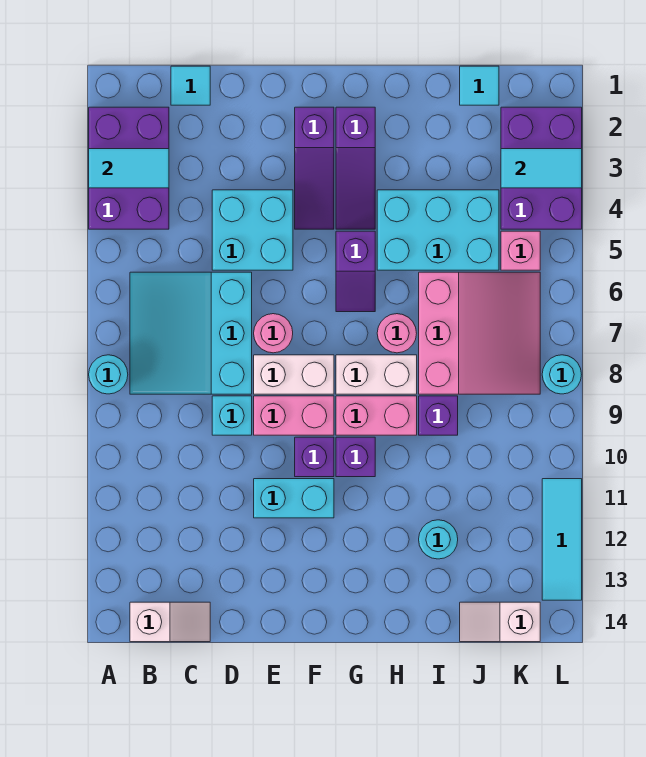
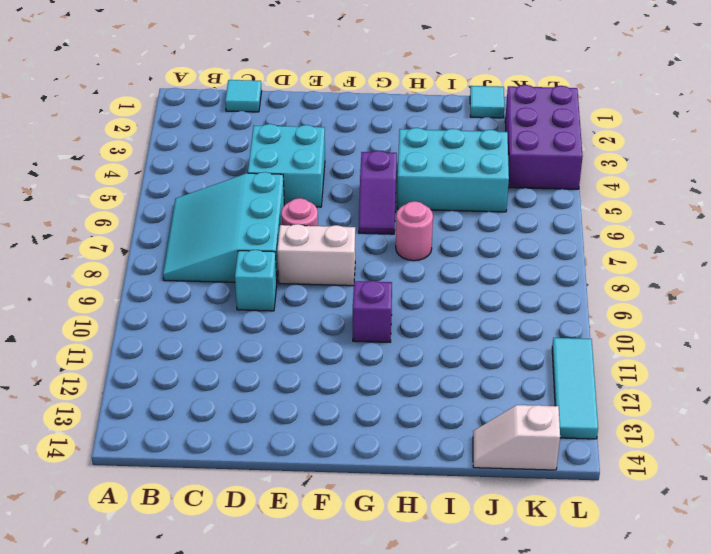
none -> purple brick A2:B4 level 1
none -> cyan round brick A8 level 1
none -> white slope B14:C14 level 1 top B
none -> pink brick E9:F9 level 1

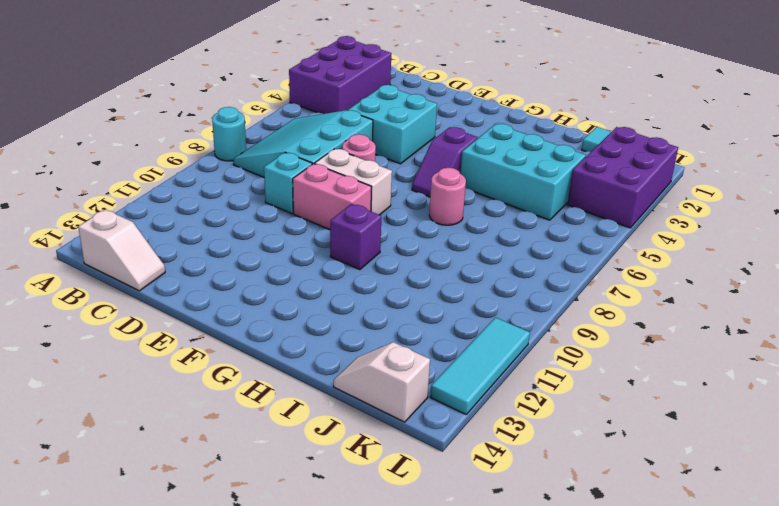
none -> cyan tile C1 level 1
none -> cyan brick E11:F11 level 1
none -> purple slope F2:F4 level 1 top 2
none -> purple brick F10 level 1

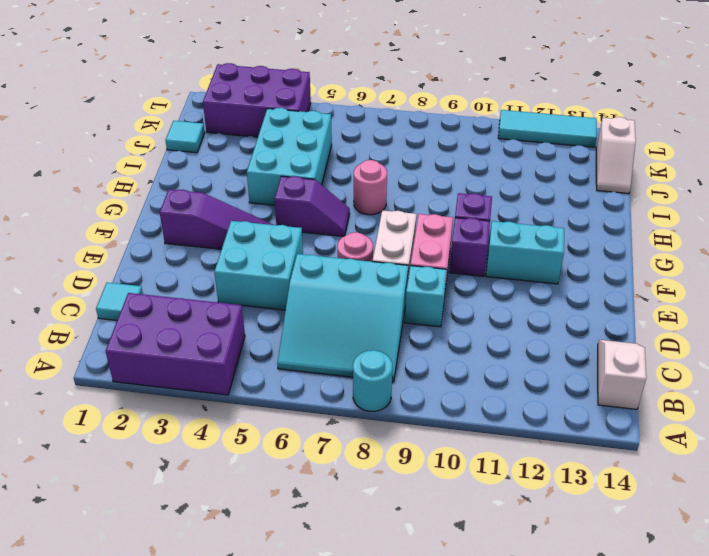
cyan brick F11:F12 level 1 -> cyan brick E11:F11 level 1
none -> purple slope G2:G4 level 1 top 2
none -> white brick G8:H8 level 1
none -> pink brick G9:H9 level 1
none -> pink slope I6:K8 level 1 top I

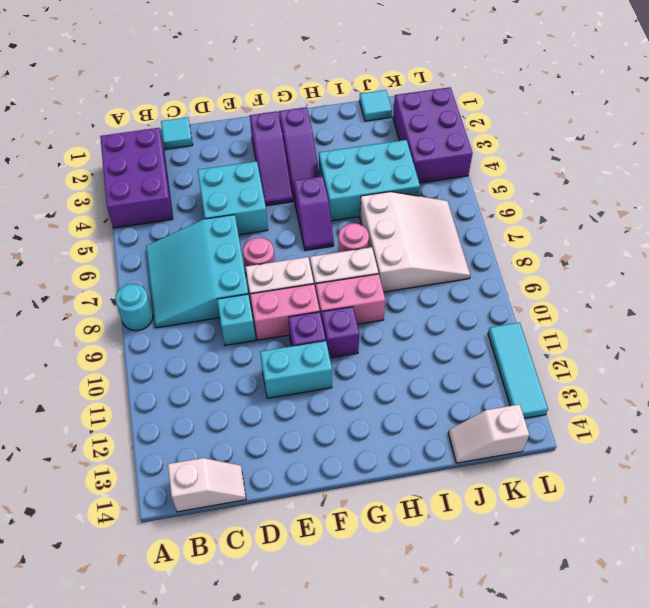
white slope I6:K8 level 1 top I -> pink slope I6:K8 level 1 top I
none -> purple brick I9 level 1
none -> cyan round brick I12 level 1
none -> pink brick K5 level 1
none -> cyan round brick L8 level 1

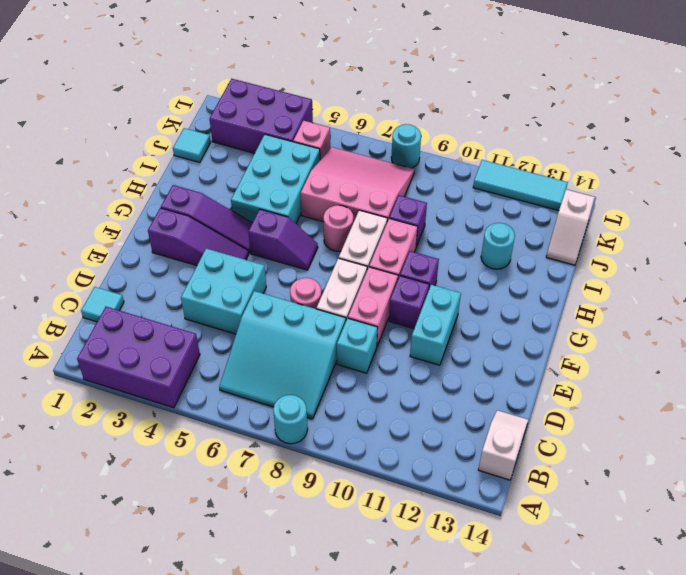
none -> cyan tile A3:B3 level 2
none -> cyan tile K3:L3 level 2

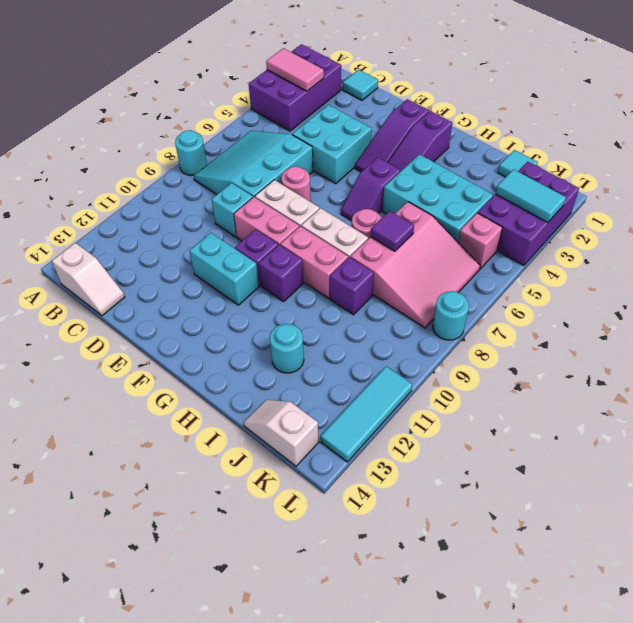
pink tile A3:B3 level 2 -> cyan tile A3:B3 level 2
purple tile I7 level 2 -> none

